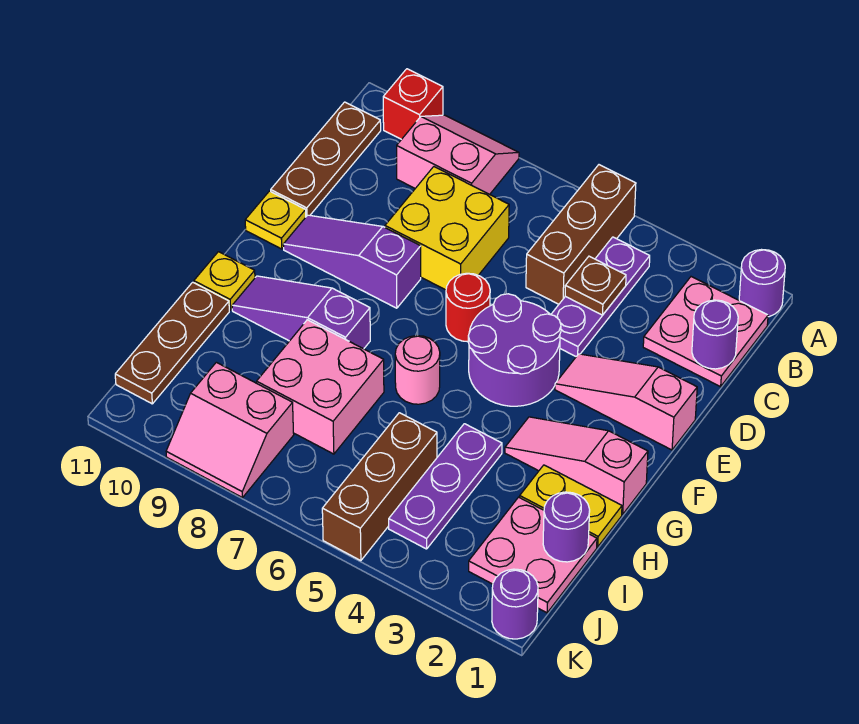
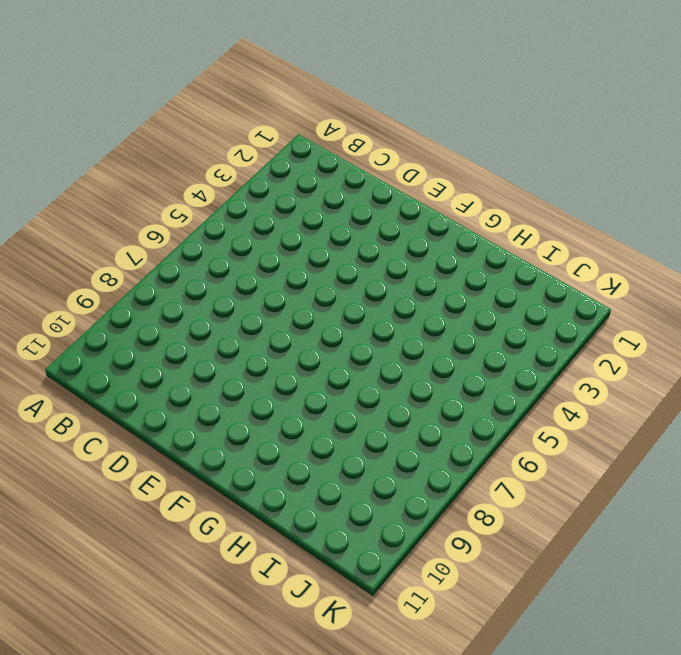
none -> purple round brick A1 level 1
none -> brown brick A5:C5 level 1
none -> pink slope A8:B9 level 1 top B

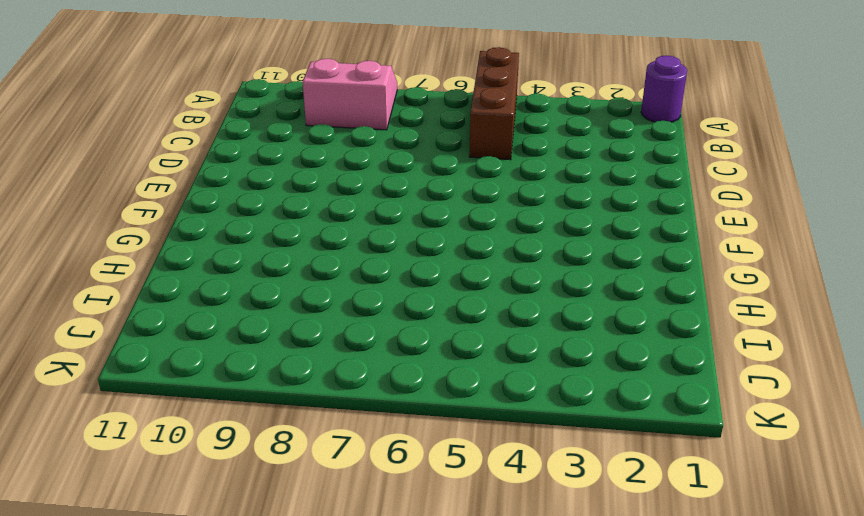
none -> red brick A10 level 1
none -> pink plate B1:C2 level 1
none -> purple plate B4:D4 level 1

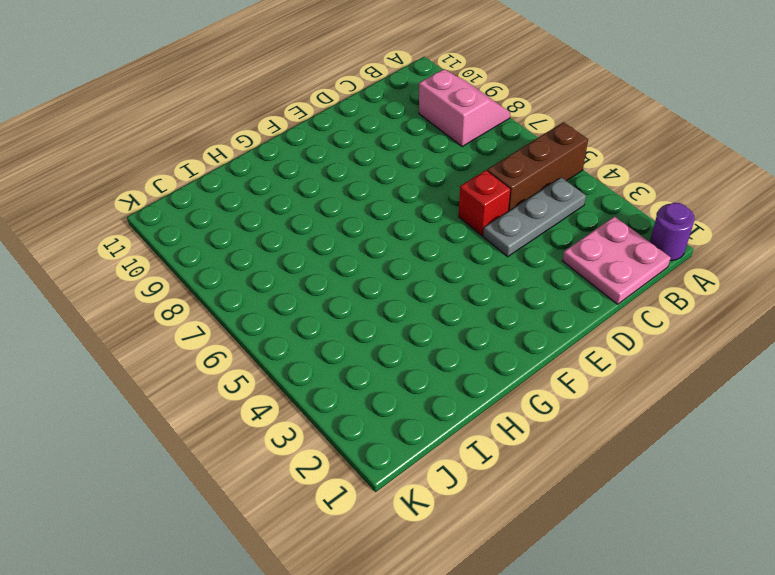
grey plate B4:D4 level 1 -> purple plate B4:D4 level 1
red brick D5 level 1 -> red brick A10 level 1
none -> brown plate B11:D11 level 1
none -> yellow brick C7:D8 level 1
none -> pink slope E1:E3 level 1 top 1

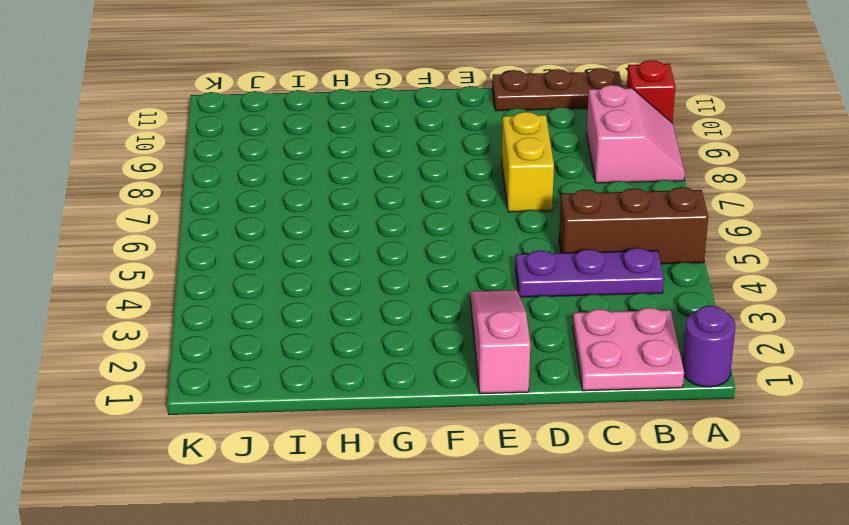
yellow brick D7:D8 level 1 -> yellow brick C7:D8 level 1
none -> purple round brick E4:F5 level 1
none -> red round brick E6 level 1
none -> purple slope E8:E10 level 1 top 8

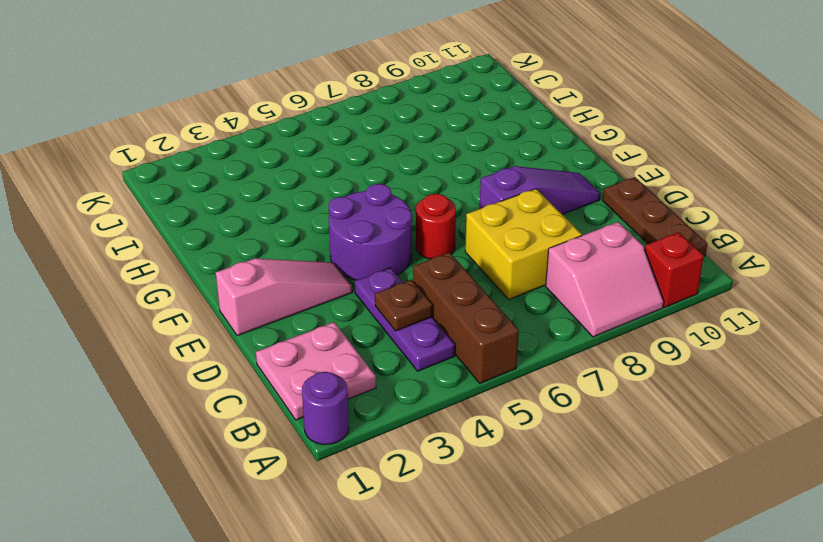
none -> yellow plate E11 level 1
none -> pink slope G1:G3 level 1 top 1
none -> pink round brick G6 level 1

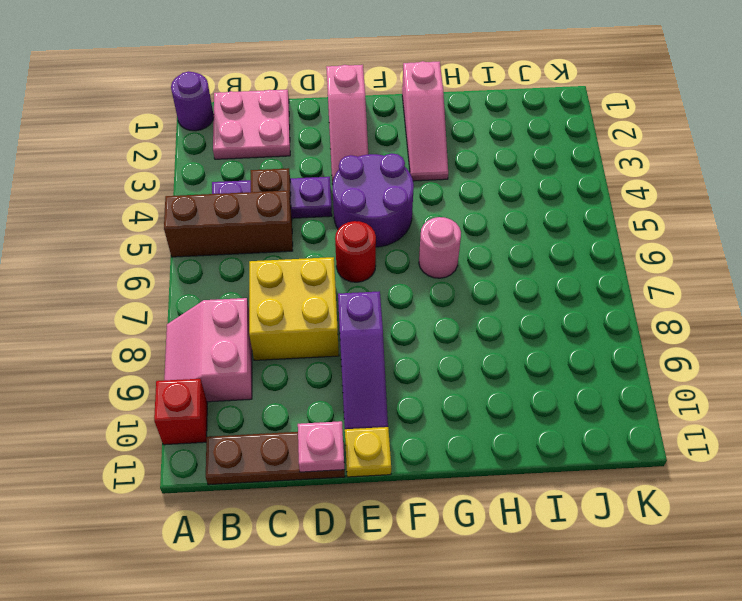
pink plate D11 level 2 -> none
none -> purple slope G8:G10 level 1 top 8
none -> yellow plate G11 level 1
none -> yellow plate H1:H2 level 1

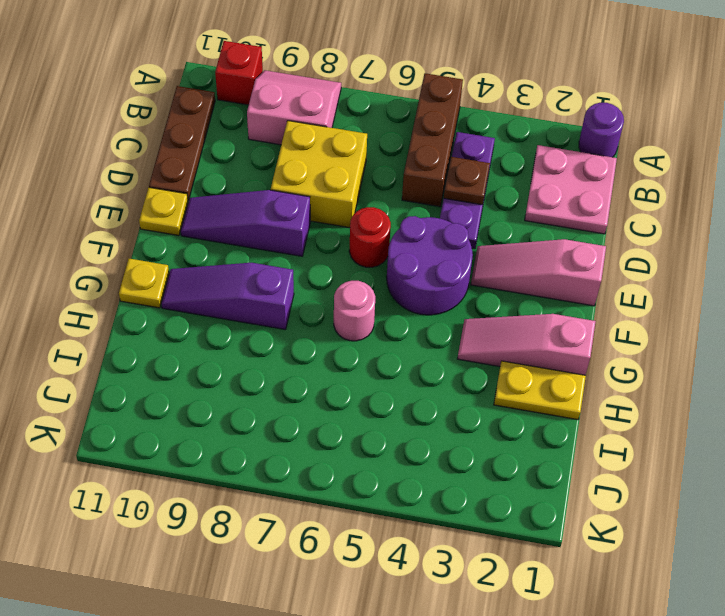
none -> purple plate H4:J4 level 1
none -> pink brick H7:I8 level 1
none -> brown plate H11:J11 level 1

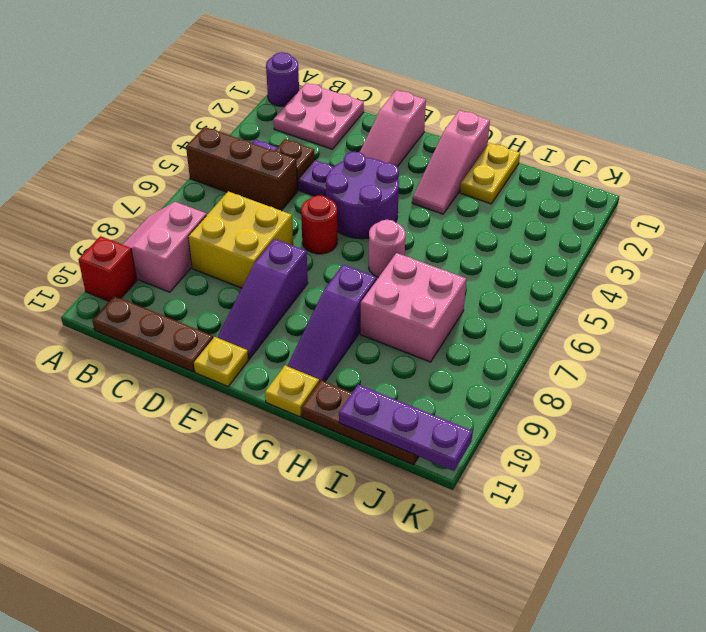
purple plate I11:K11 level 2 -> purple plate H4:J4 level 1
none -> pink plate I1:J2 level 1
none -> brown brick I5:K5 level 1
none -> pink slope J8:K9 level 1 top J

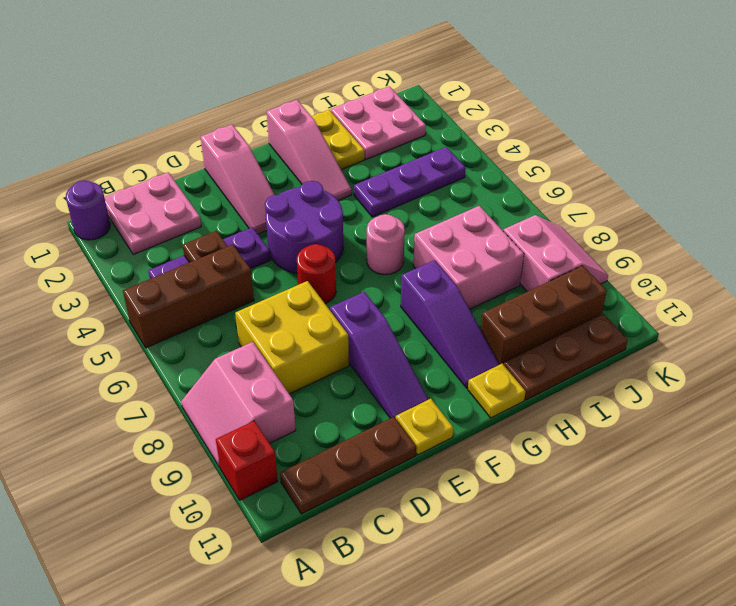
brown brick H10:J10 level 1 -> brown brick I5:K5 level 1
none -> purple round brick K1 level 1
none -> purple round brick C1 level 2
none -> purple round brick I1 level 2

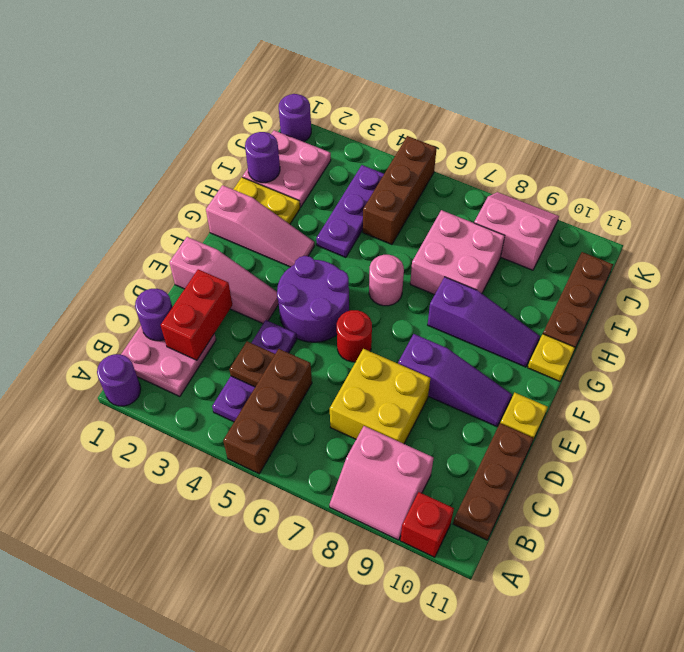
red brick C2:D2 level 2 -> none

